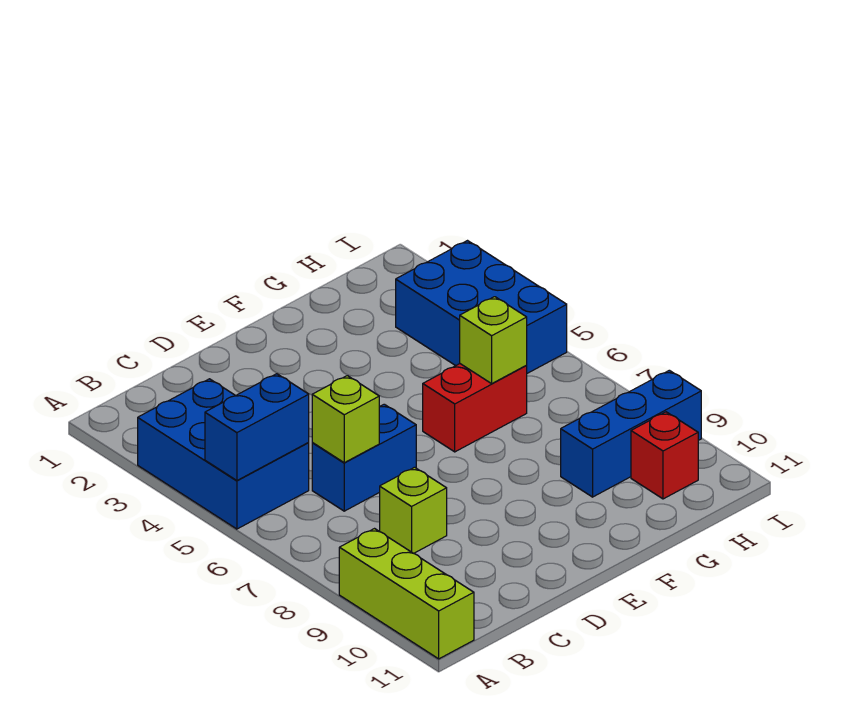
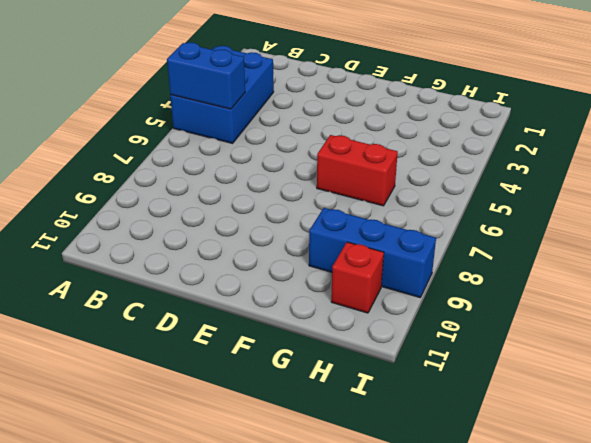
none -> lime brick A9:A11 level 1
none -> blue brick C6:D6 level 1

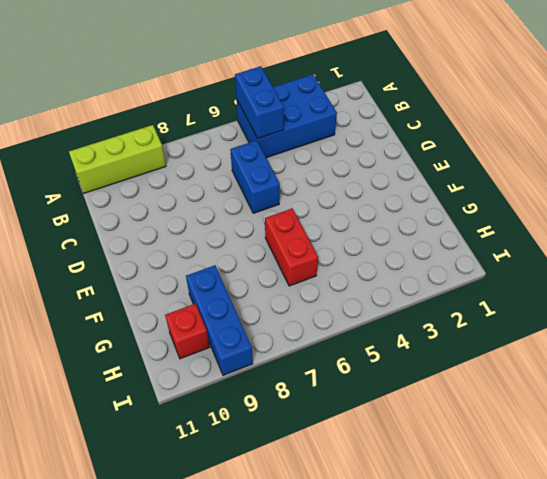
none -> lime brick C8 level 1
none -> blue brick H3:I5 level 1

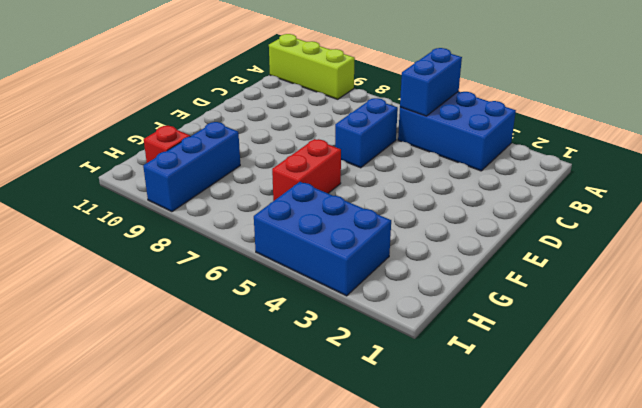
none -> lime brick C8 level 1
none -> lime brick C6 level 2

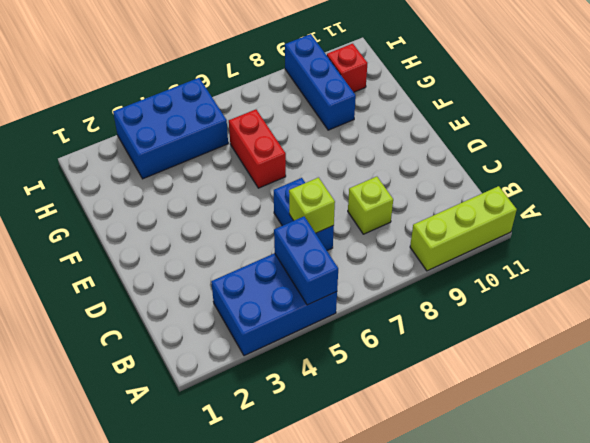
none -> lime brick G6 level 2

